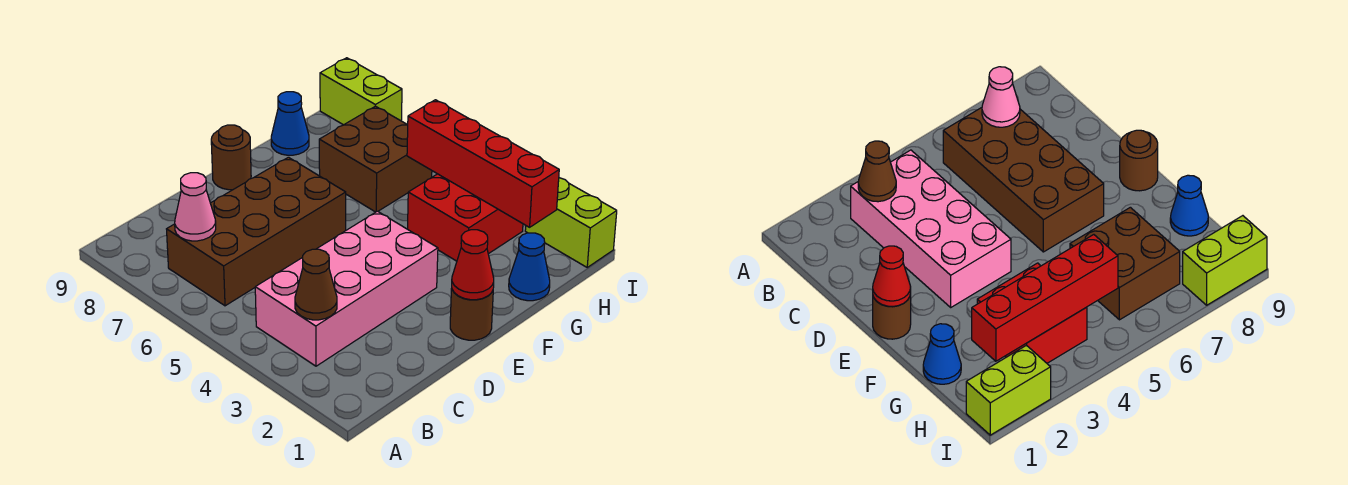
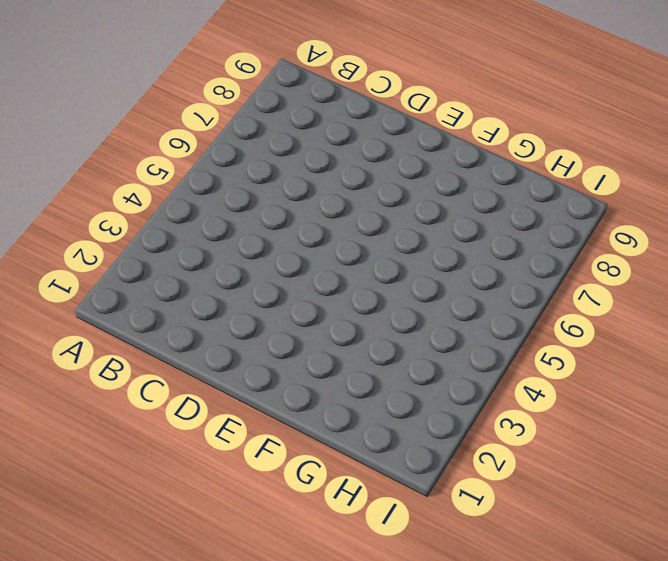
none -> pink brick B3:E4 level 1
none -> brown brick B6:E7 level 1
none -> brown round brick E1 level 1

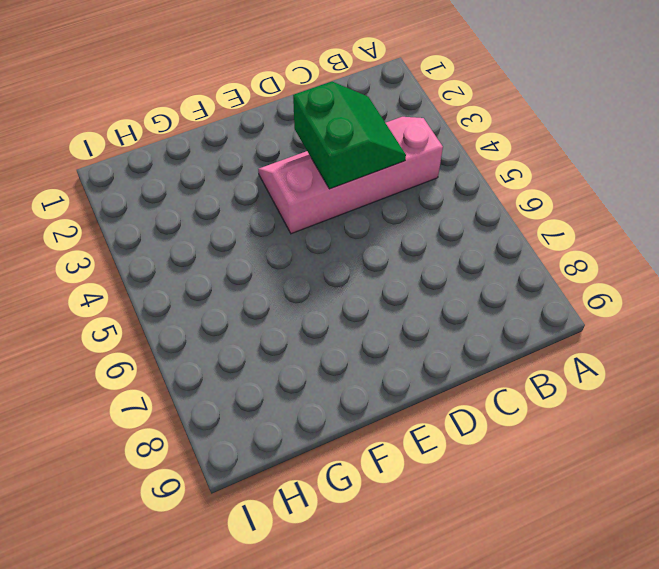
pink slope B3:E4 level 1 top 4 -> pink brick B3:E4 level 1
green slope C3:D4 level 2 top D -> none
none -> brown brick B6:E7 level 1
none -> brown round brick E1 level 1
none -> brown round brick E9 level 1

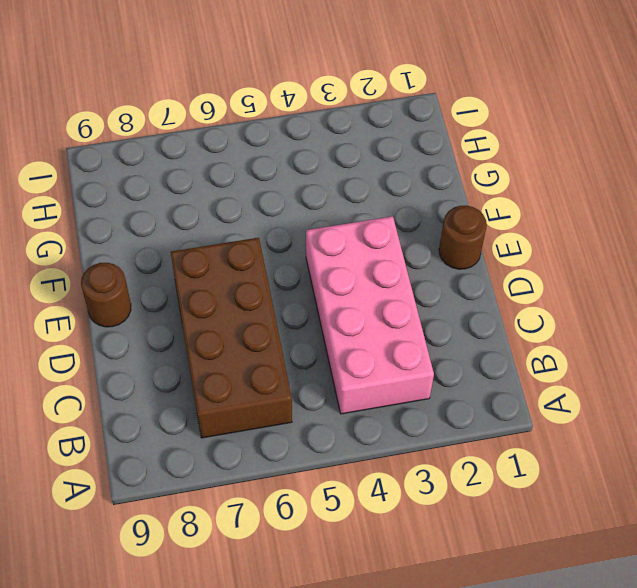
none -> blue cone G1 level 1
none -> red brick G3:H4 level 1
none -> brown brick G6:H7 level 1

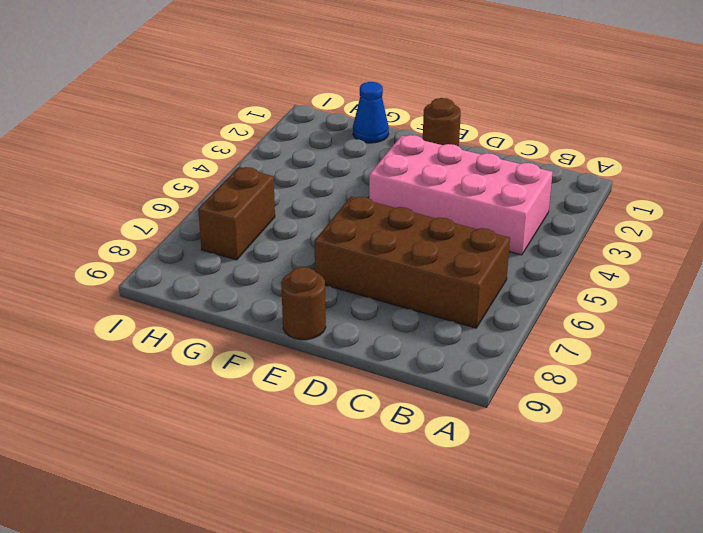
brown brick H6:H7 level 1 -> brown brick G6:H7 level 1
none -> red brick G3:H4 level 1
none -> blue cone G9 level 1
none -> lime brick I1:I2 level 1

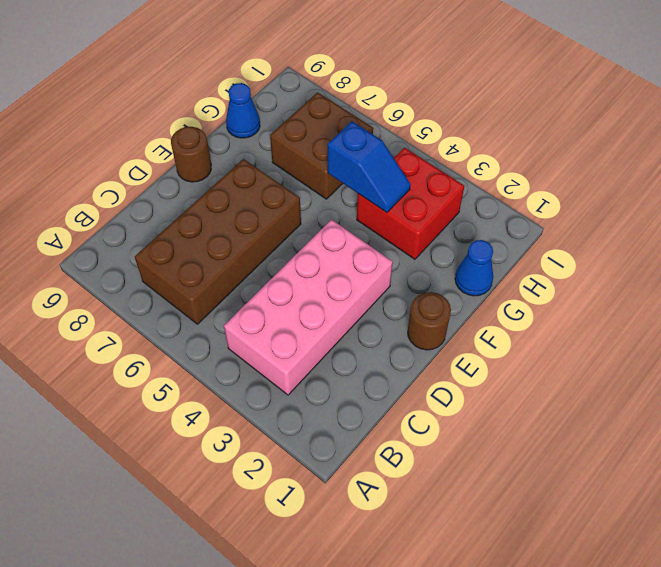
blue slope G4:G5 level 2 top 5 -> none
none -> lime brick I1:I2 level 1
none -> lime brick I8:I9 level 1
none -> brown cone B3 level 2

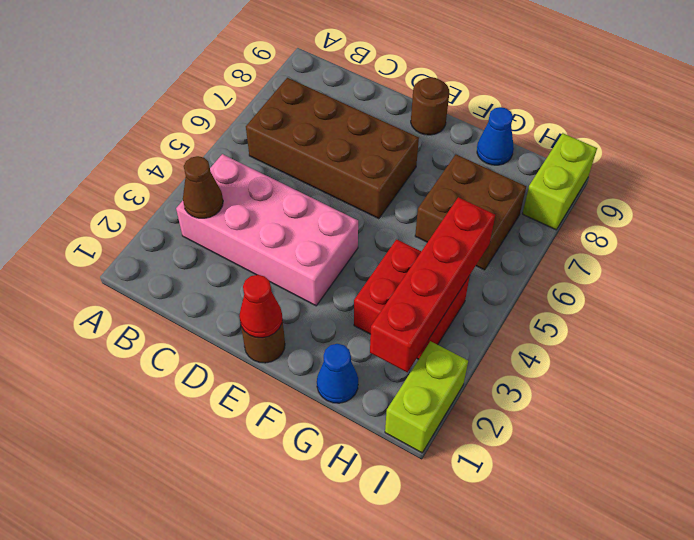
none -> pink cone B7 level 2

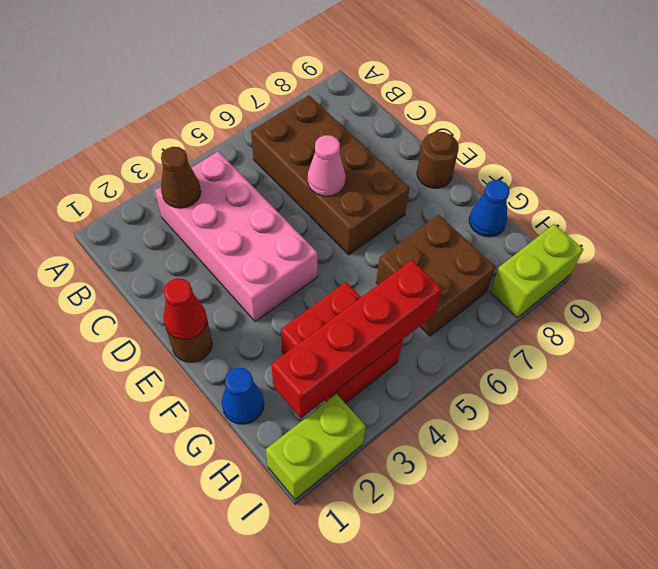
pink cone D6 level 2 -> pink cone B7 level 2

